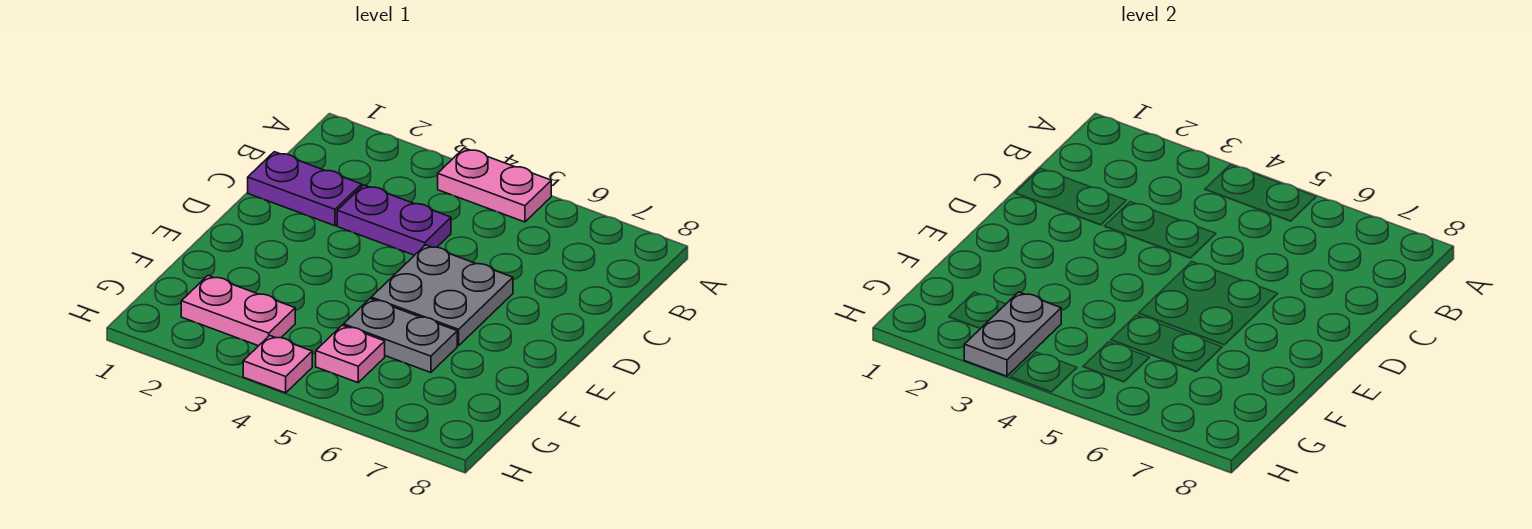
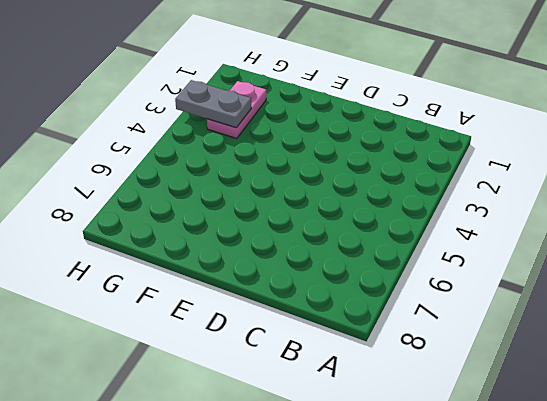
none -> pink plate A4:A5 level 1
none -> purple plate C1:C2 level 1

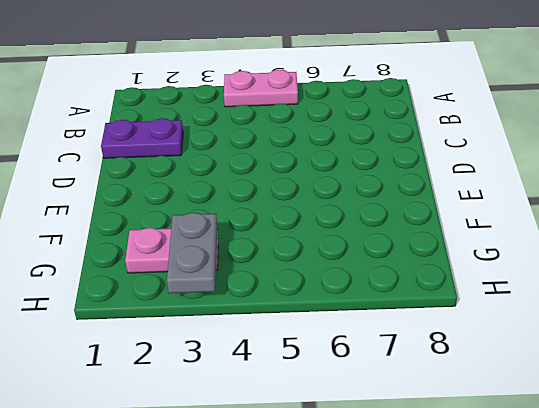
none -> purple plate C3:C4 level 1
none -> grey plate D5:E6 level 1

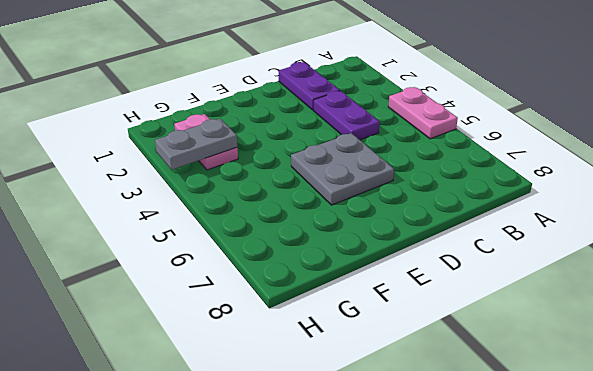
none -> grey plate F5:F6 level 1
none -> pink plate G5 level 1

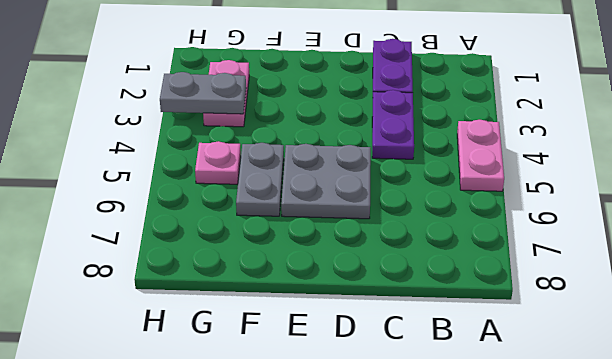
none -> pink plate H4 level 1

